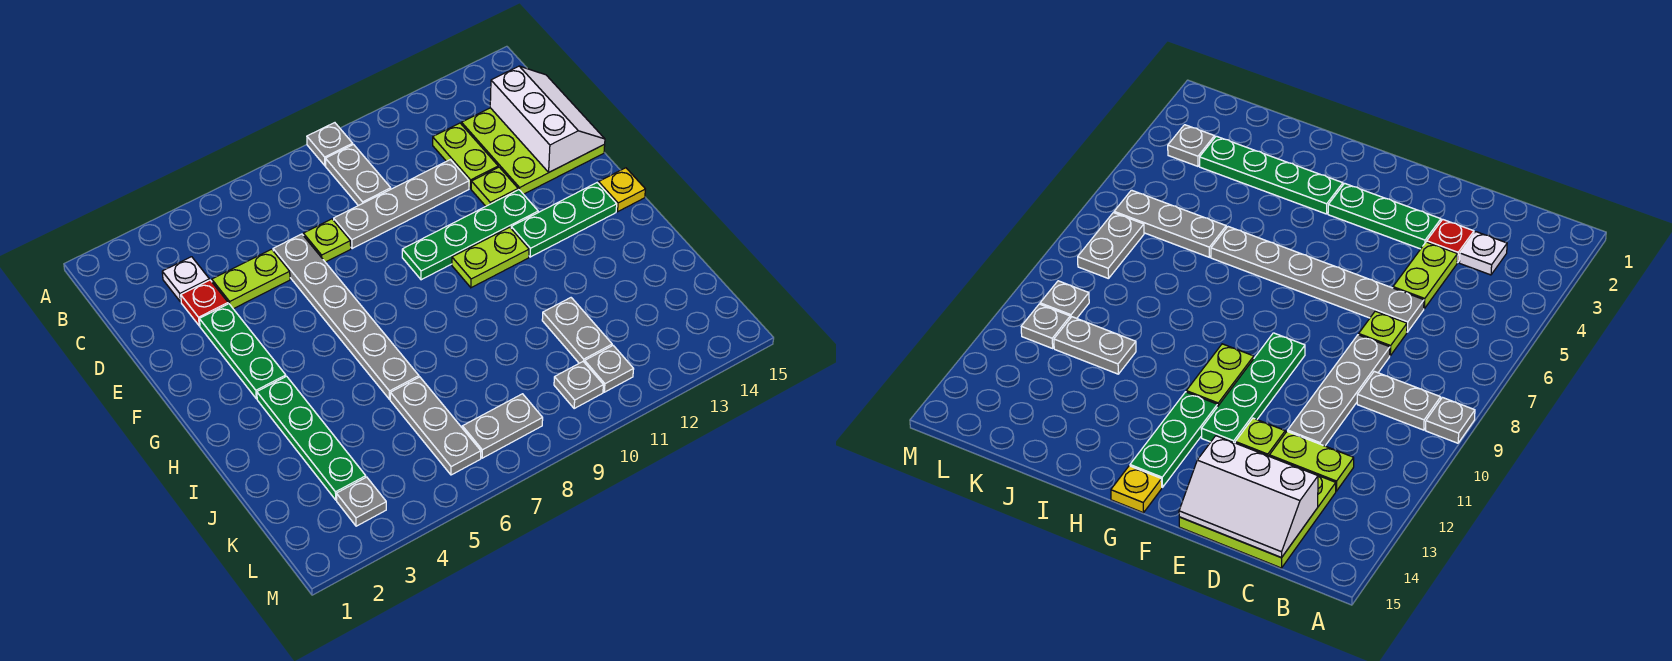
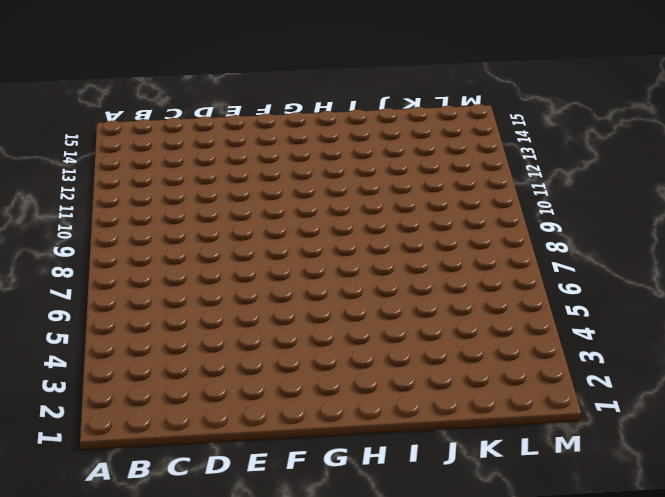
none -> grey plate A9 level 1
none -> grey plate B9:C9 level 1
none -> white plate C3 level 1

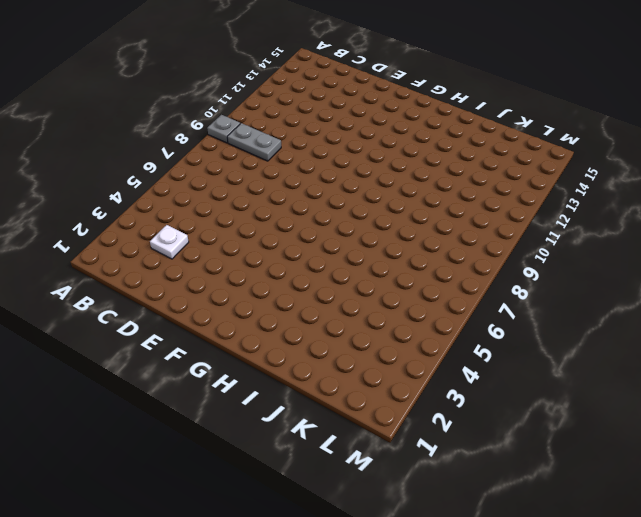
none -> lime plate C12:D12 level 1
none -> lime plate C13:E15 level 1
none -> red plate D3 level 1

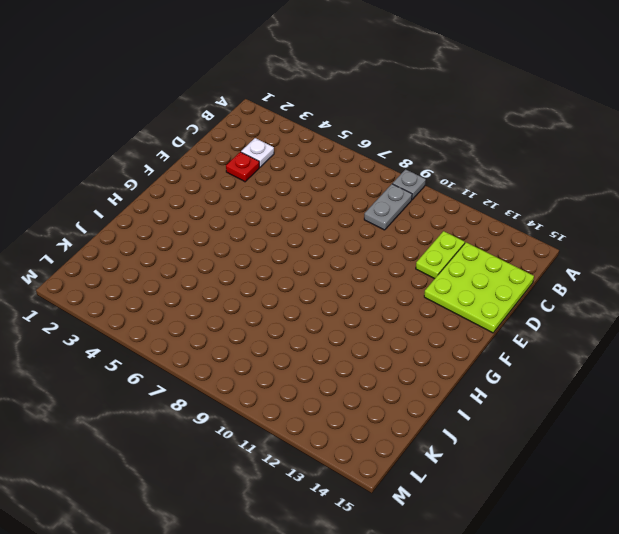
none -> lime plate D4:D5 level 1
none -> grey plate D6:I6 level 1
none -> lime plate D7 level 1

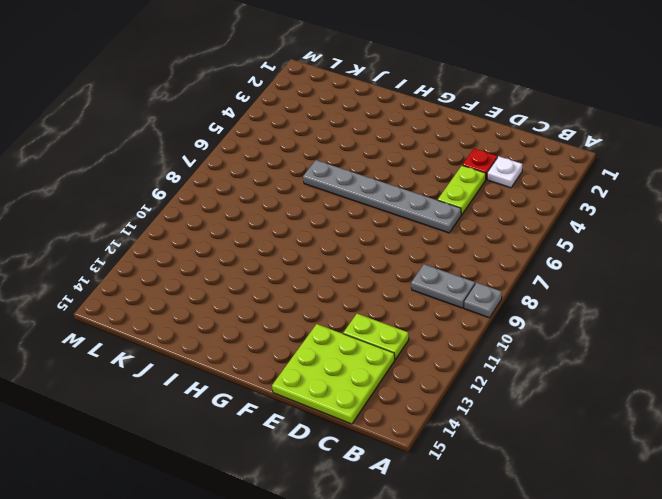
none -> lime plate D7 level 1
none -> grey plate D8:D11 level 1
none -> green plate E3:G3 level 1

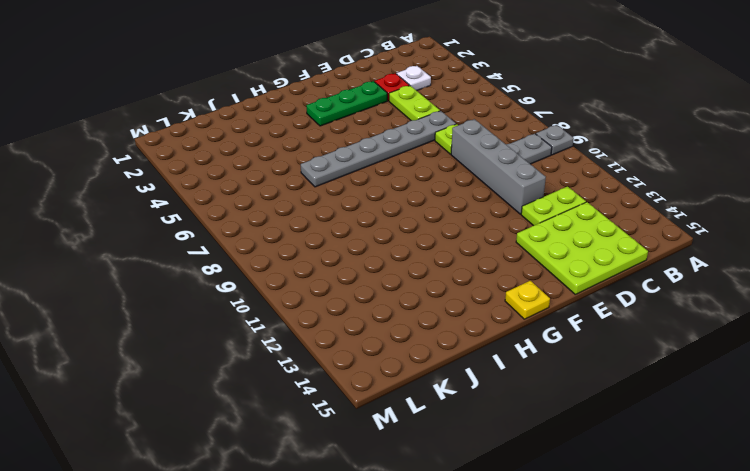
grey brick D8:D11 level 1 -> grey plate D8:D11 level 1
none -> lime plate E12 level 1
none -> green plate F9:F12 level 1
none -> lime plate G10:G11 level 1

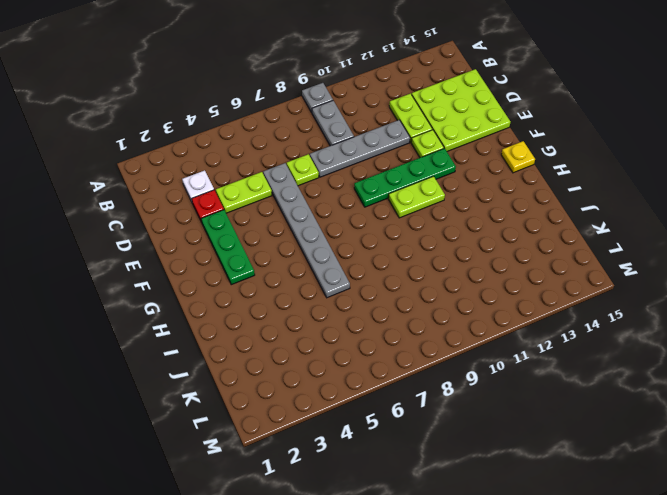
none -> green plate G12:G14 level 1
none -> green plate H3:K3 level 1
none -> grey plate J6:L6 level 1

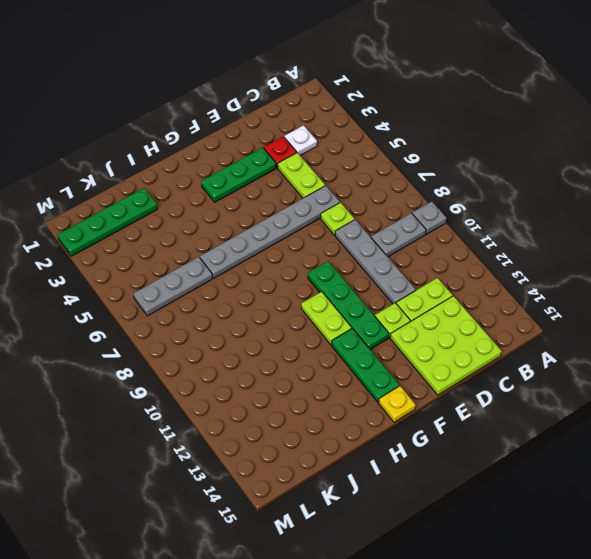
green plate J2:M2 level 1 -> green plate H3:K3 level 1
none -> grey plate J11:K11 level 1
none -> grey plate L3 level 1
none -> grey plate L7:L8 level 1

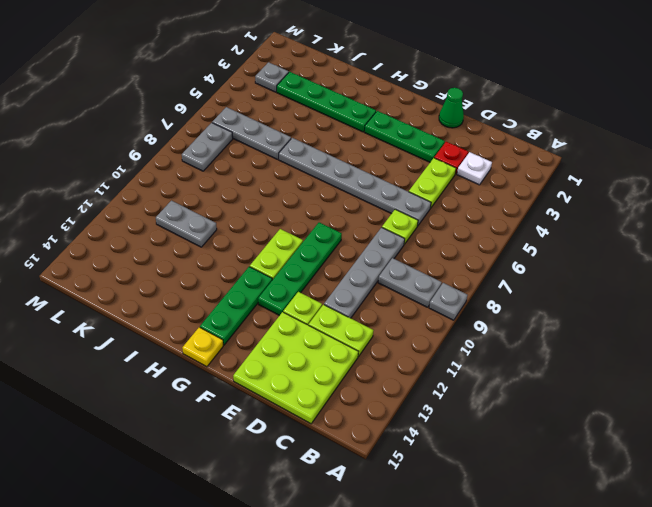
green cone E1 level 1 -> none
none -> grey plate L10 level 1
none -> grey plate L11 level 1
none -> white slope C14:E15 level 2 top 14

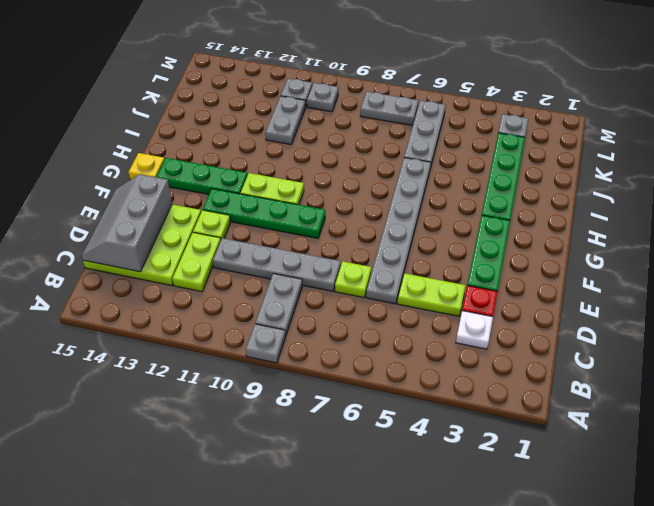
grey slope C14:E15 level 2 top 14 -> white slope C14:E15 level 2 top 14

